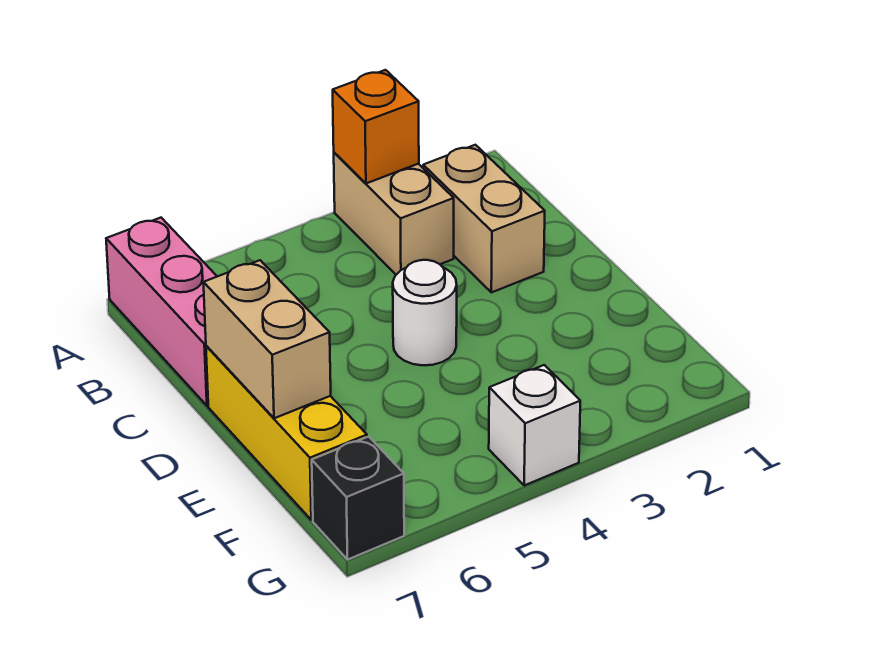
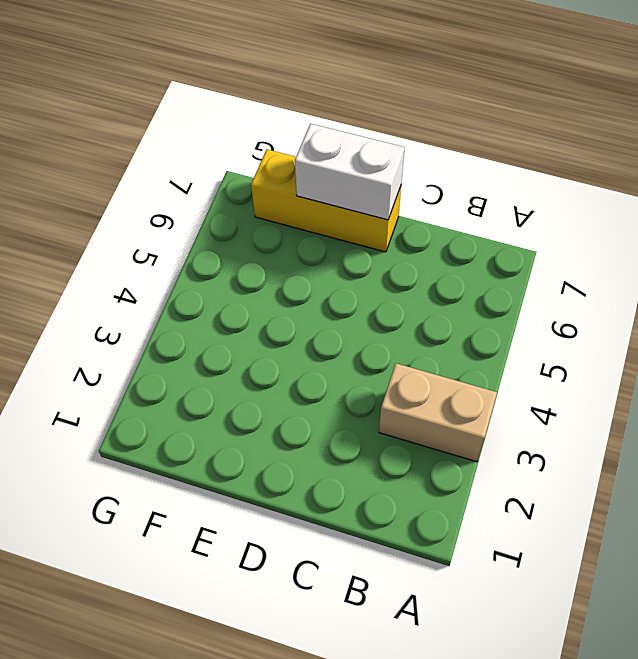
white brick D7:E7 level 2 -> tan brick D7:E7 level 2
none -> pink brick A7:C7 level 1
none -> tan brick B2:C2 level 1

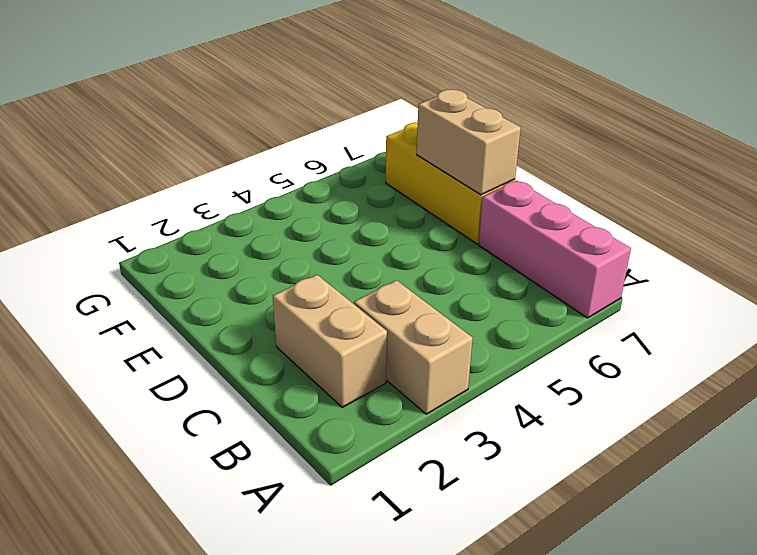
none -> white round brick D4 level 1
none -> white brick G4 level 1

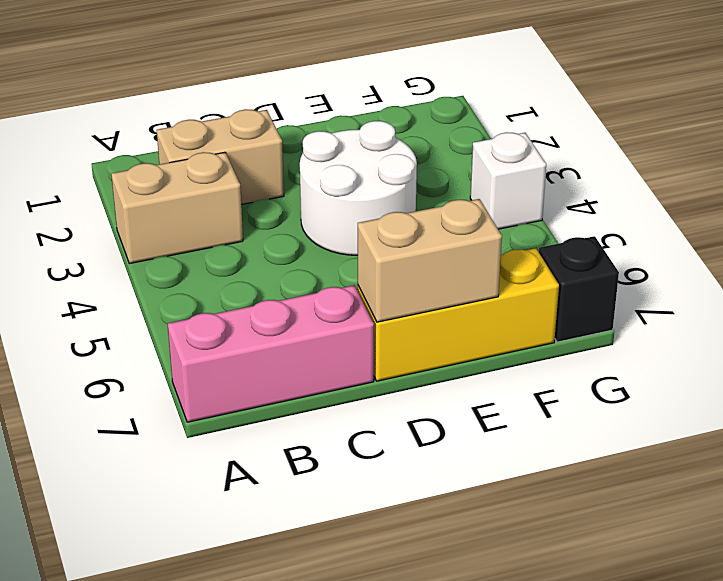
white round brick D3:E4 level 1 -> white round brick D4 level 1
none -> orange brick A3 level 2

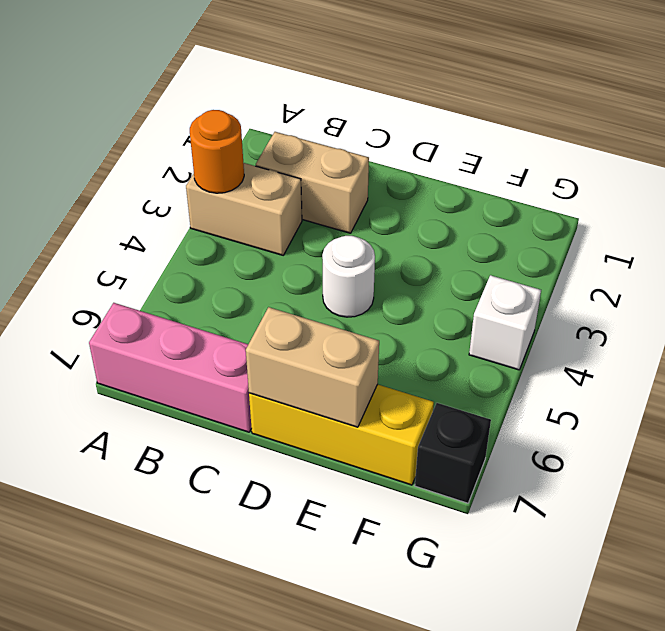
orange round brick A3 level 2 -> orange brick A3 level 2

